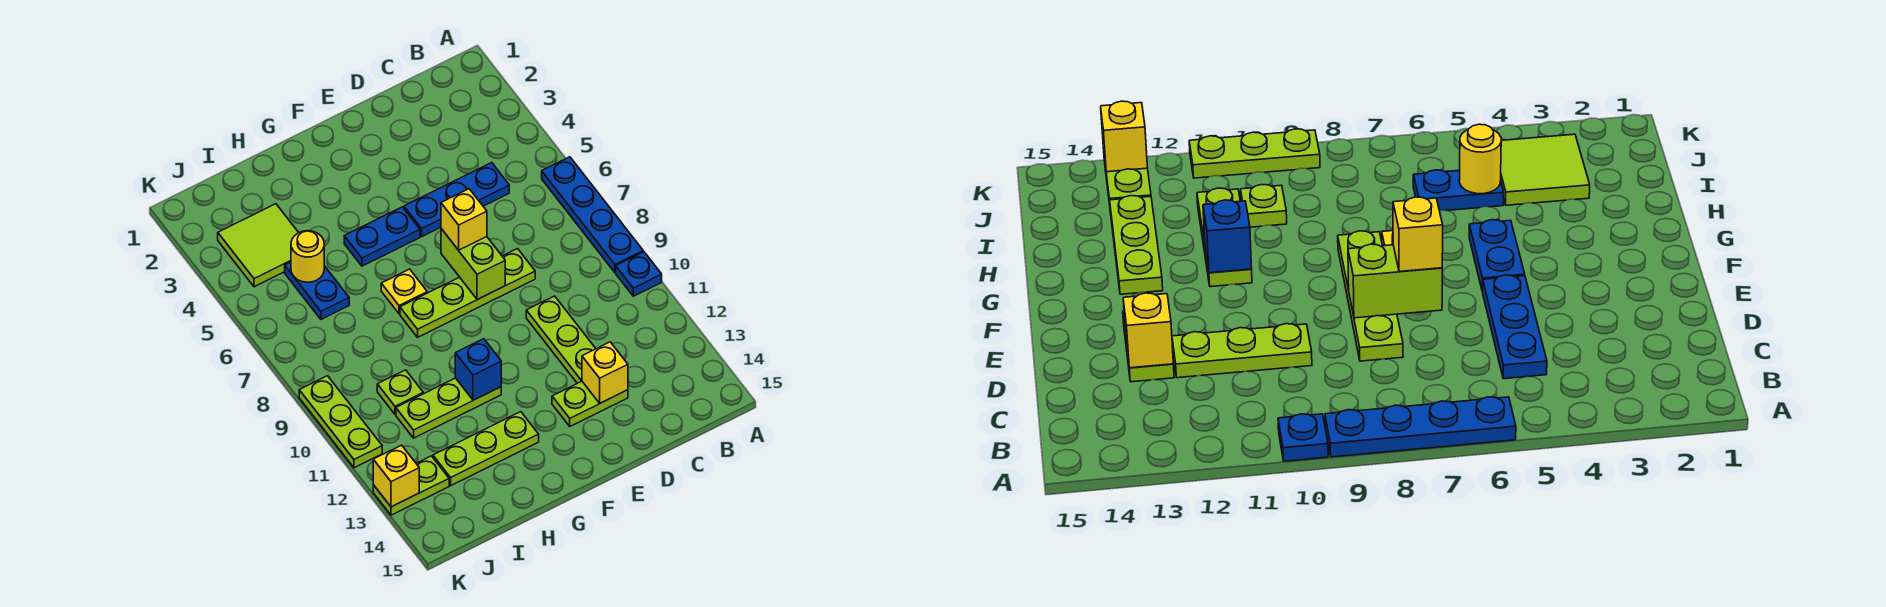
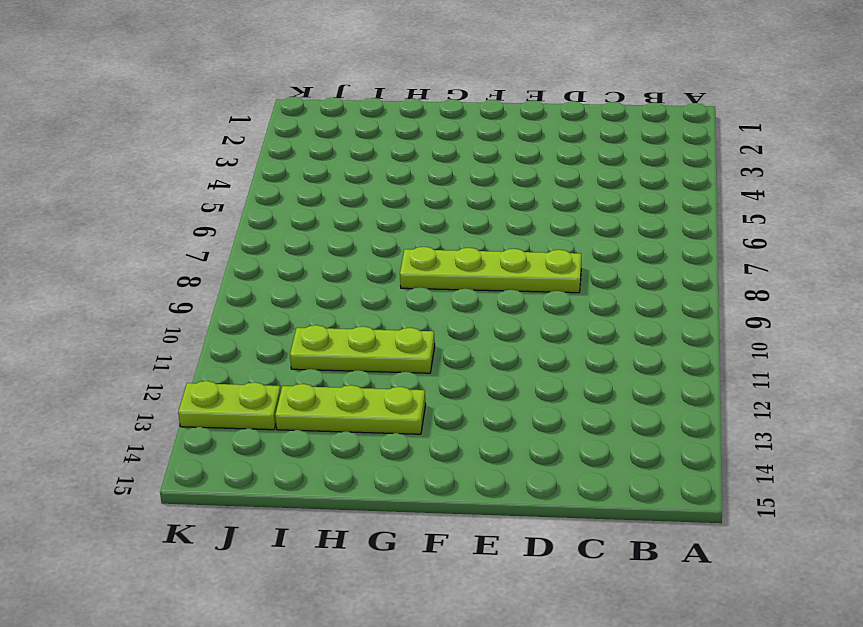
none -> blue plate A6:A9 level 1
none -> blue plate A10 level 1
none -> blue plate C5:E5 level 1

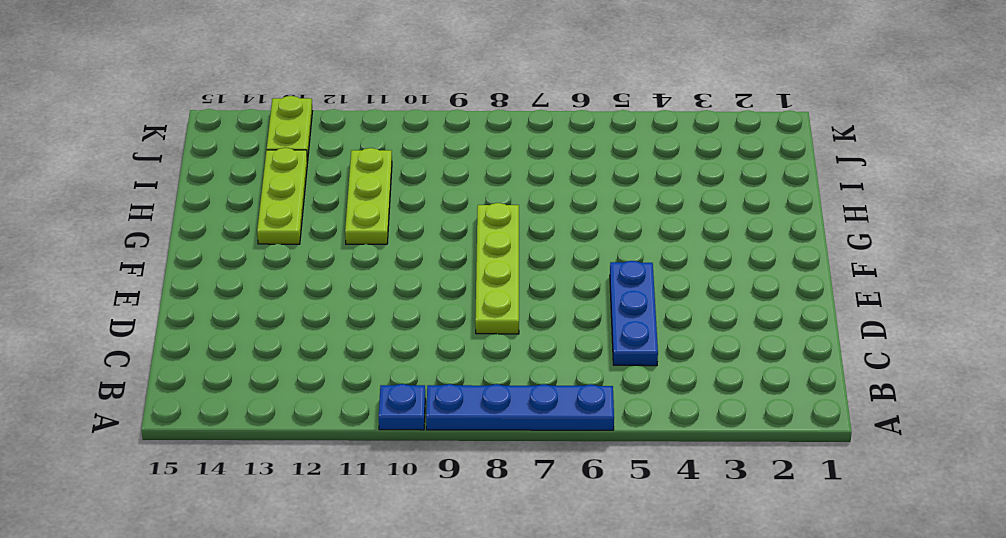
none -> lime plate D10:D12 level 1
none -> lime plate D13:E13 level 1
none -> blue plate F5:G5 level 1

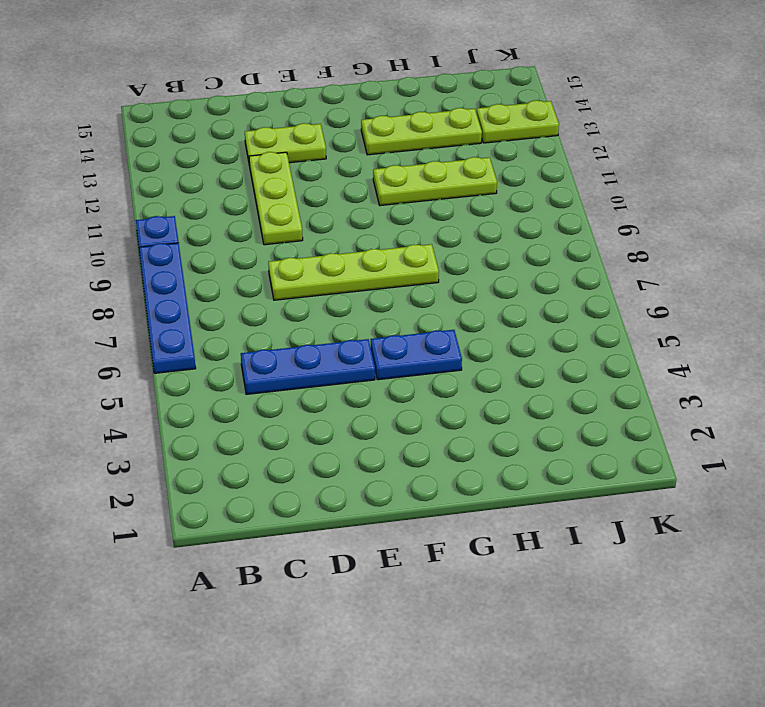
none -> yellow plate G7 level 1
none -> lime tile I3:J4 level 1
none -> blue plate I5:I6 level 1

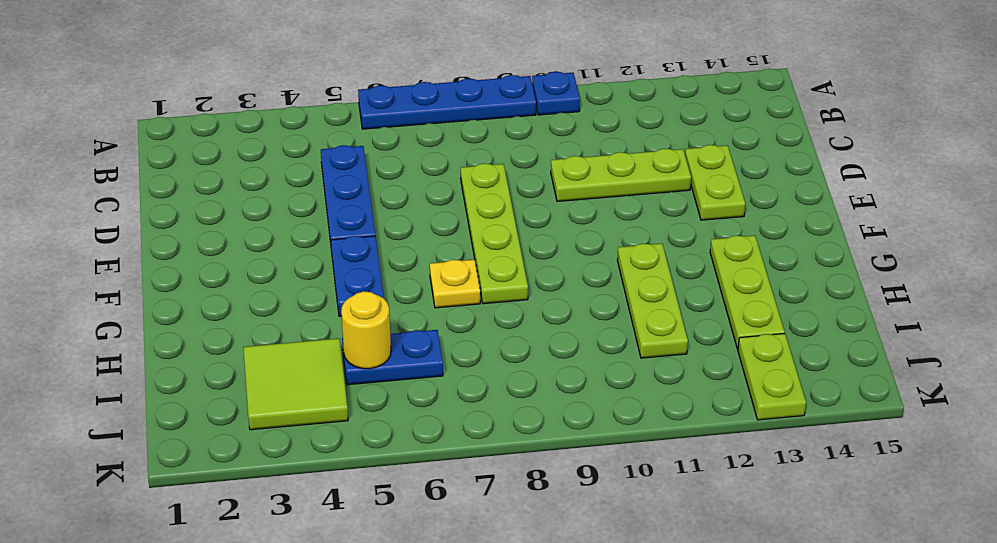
none -> lime plate I10 level 1
none -> lime plate K9:K11 level 1
none -> yellow brick D13 level 2

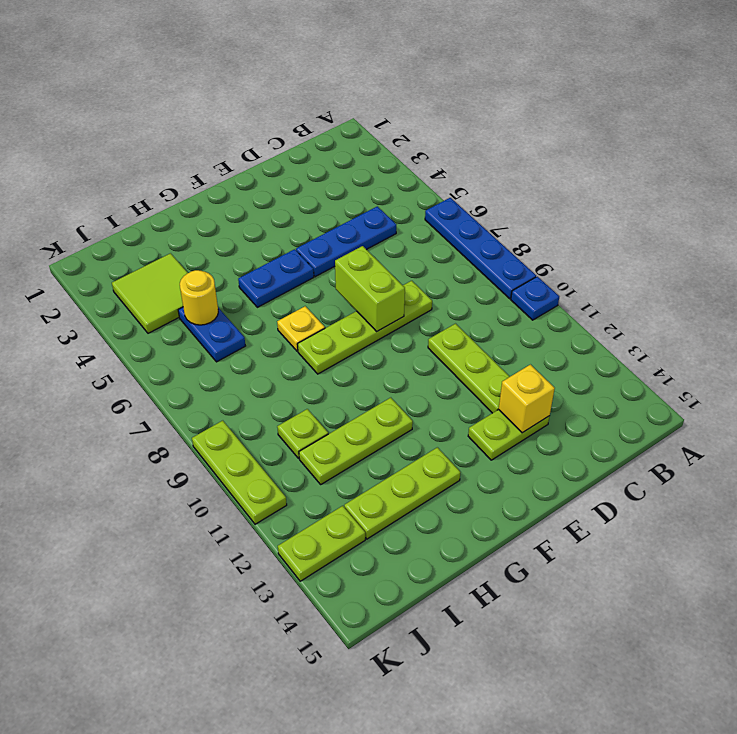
none -> blue brick G11 level 2
none -> yellow brick K13 level 2
none -> yellow brick E7 level 3

